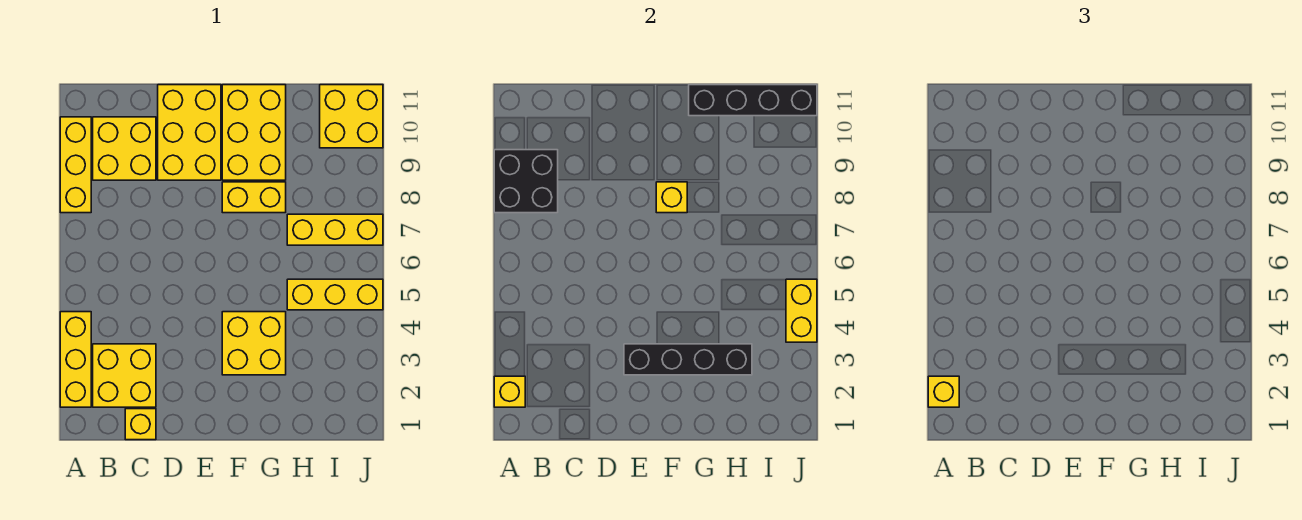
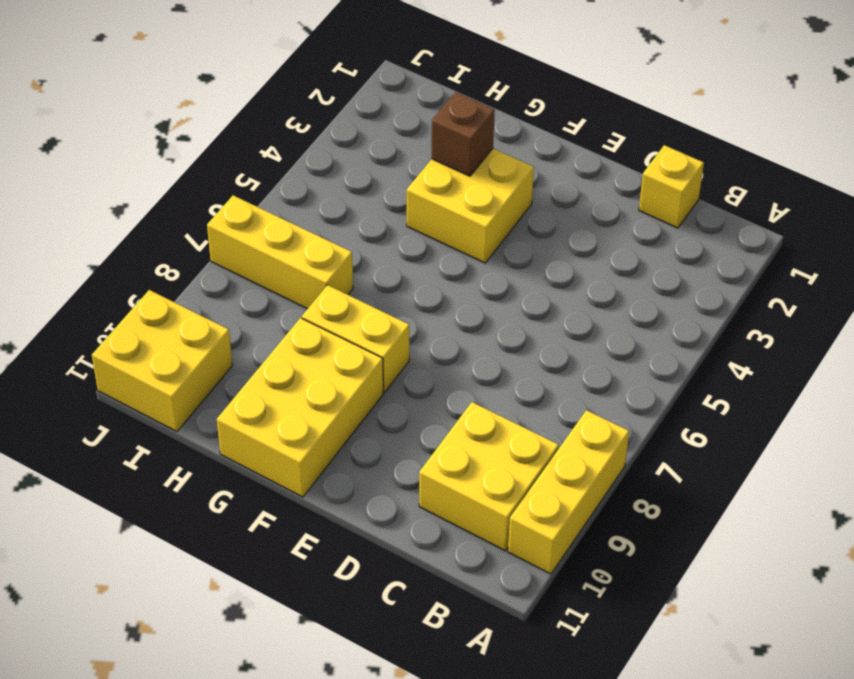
brown brick G3 level 2 -> black brick E3:H3 level 2
none -> yellow brick A2:A4 level 1
none -> yellow brick B2:C3 level 1
none -> yellow brick D9:E11 level 1

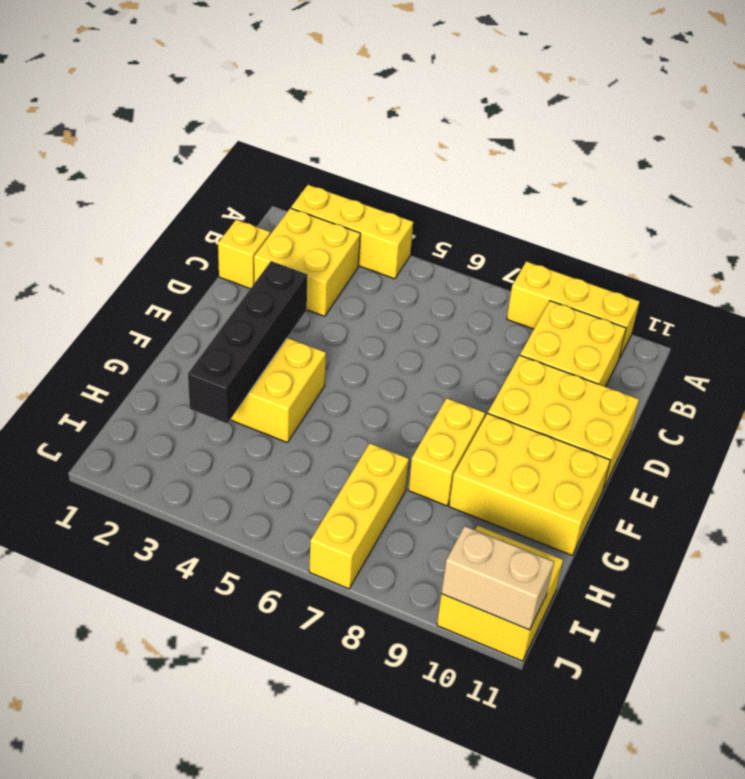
tan brick J10:J11 level 2 -> black brick G11:J11 level 2
none -> yellow brick H5:J5 level 1
none -> yellow brick A2 level 2
none -> black brick A8:B9 level 2

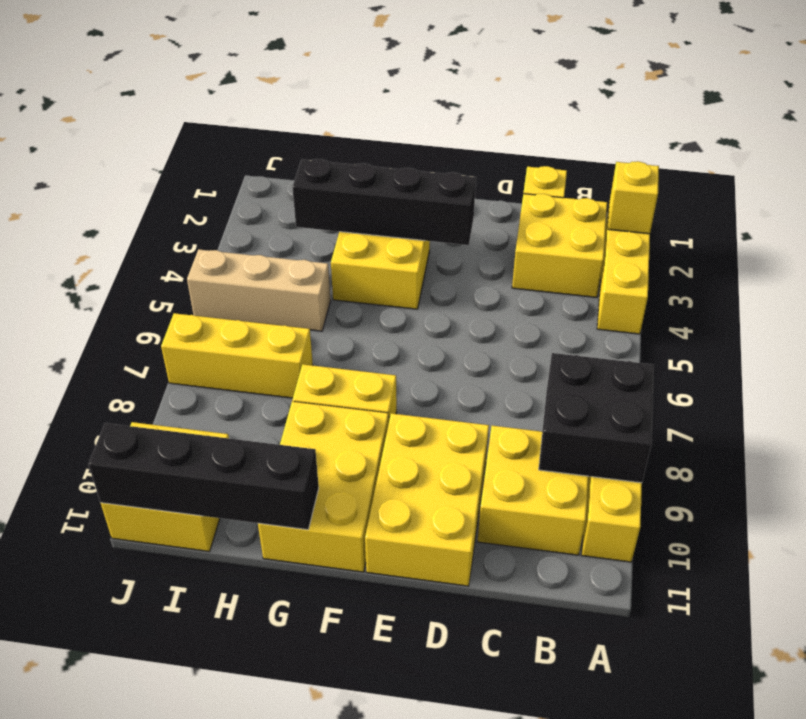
tan brick H5:J5 level 1 -> yellow brick H5:J5 level 1
none -> yellow brick F8 level 2
none -> yellow brick J4:J5 level 2
none -> yellow brick A2 level 3

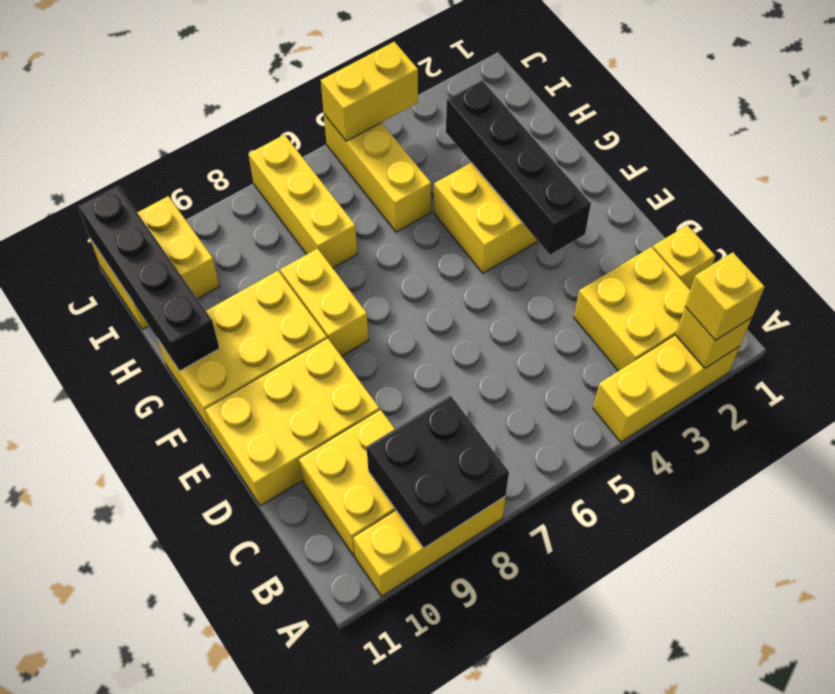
none -> yellow brick F8 level 2

